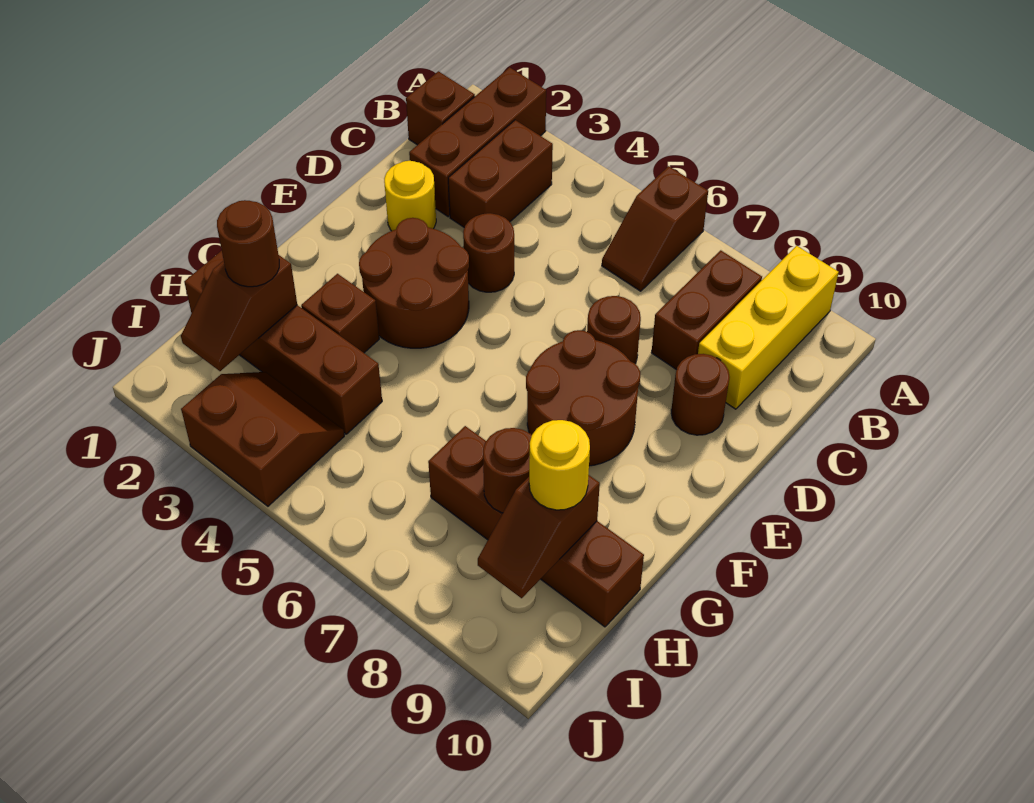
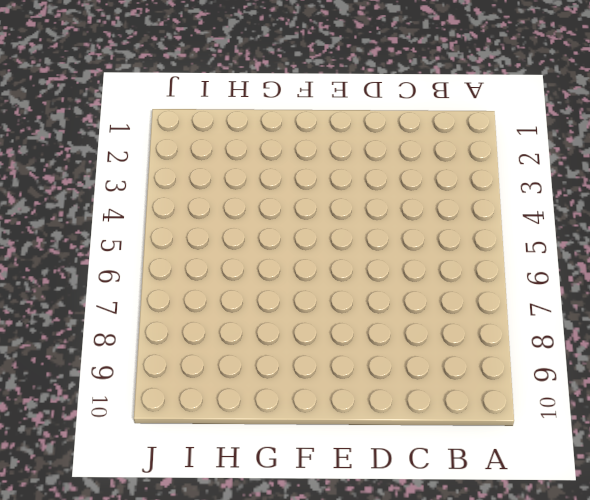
none -> brown brick A2:C2 level 1
none -> brown slope A6:B6 level 1 top A
none -> yellow brick A9:C9 level 1

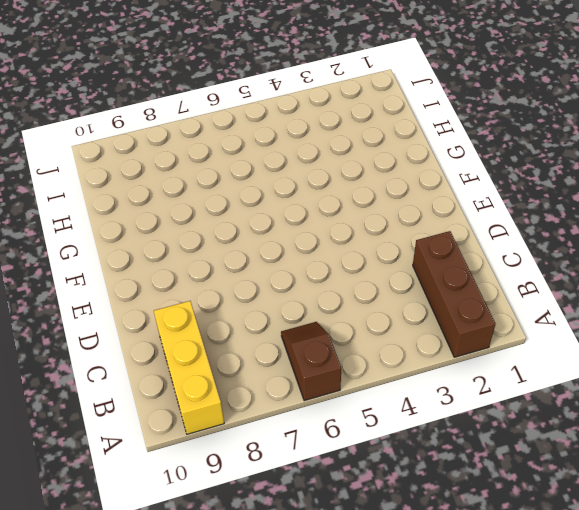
none -> brown brick B1 level 1
none -> brown brick B3:C3 level 1
none -> brown brick B8:C8 level 1

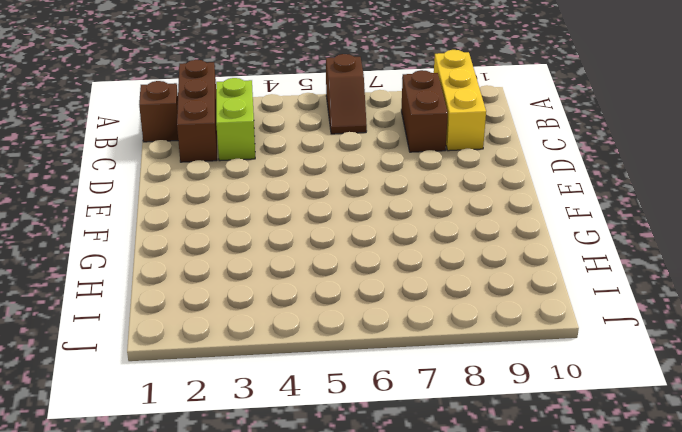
lime brick B3:C3 level 1 -> brown brick B3:C3 level 1
none -> yellow round brick D2 level 1
none -> brown round brick D4 level 1
none -> brown round brick D7 level 1

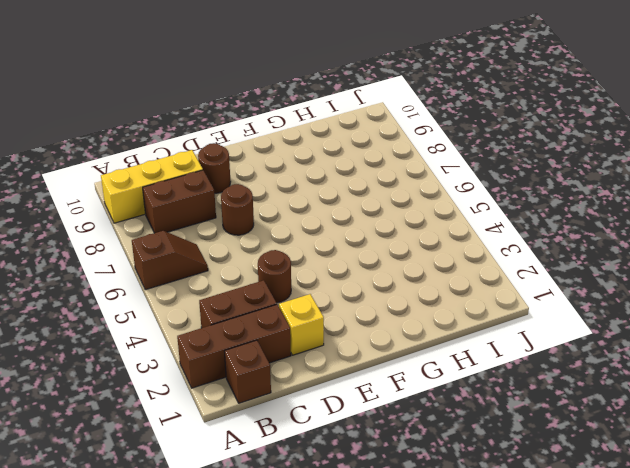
yellow brick D2 level 1 -> yellow round brick D2 level 1
none -> brown round brick E3:F4 level 1
none -> brown round brick E7:F8 level 1
none -> brown brick G3 level 1

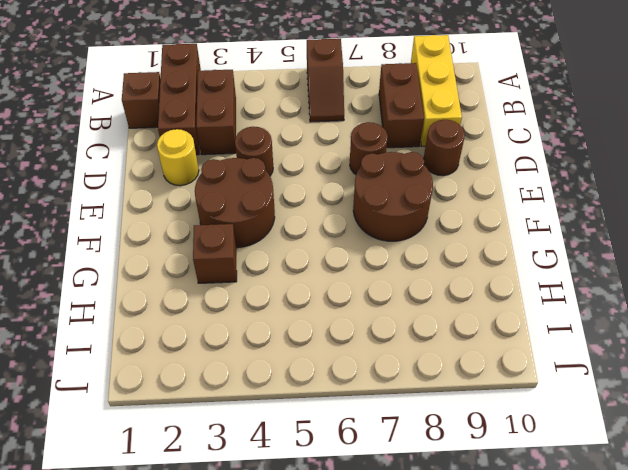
none -> brown brick H1:H4 level 1
none -> brown brick H7:H10 level 1
none -> brown slope I3:J4 level 1 top J

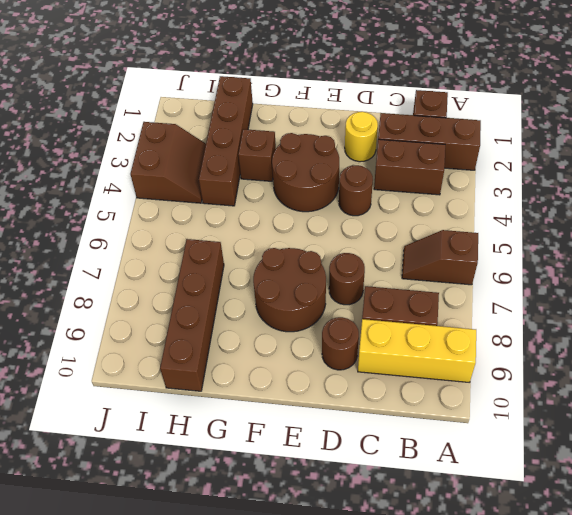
none -> brown slope H2:I2 level 2 top H
none -> brown round brick H8 level 2
none -> brown slope H9:I9 level 2 top H

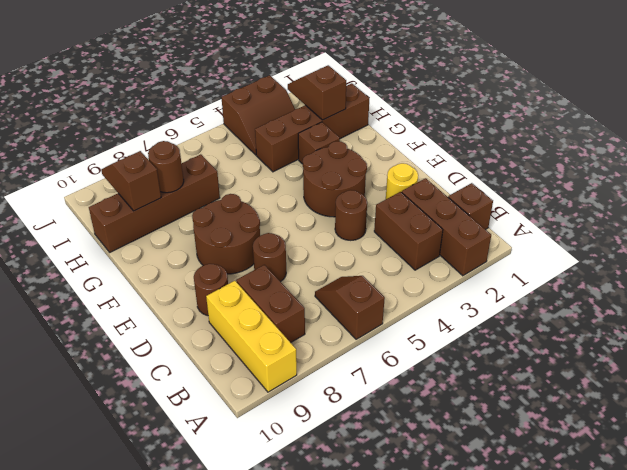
none -> brown round brick H2 level 3
none -> yellow round brick H9 level 3

